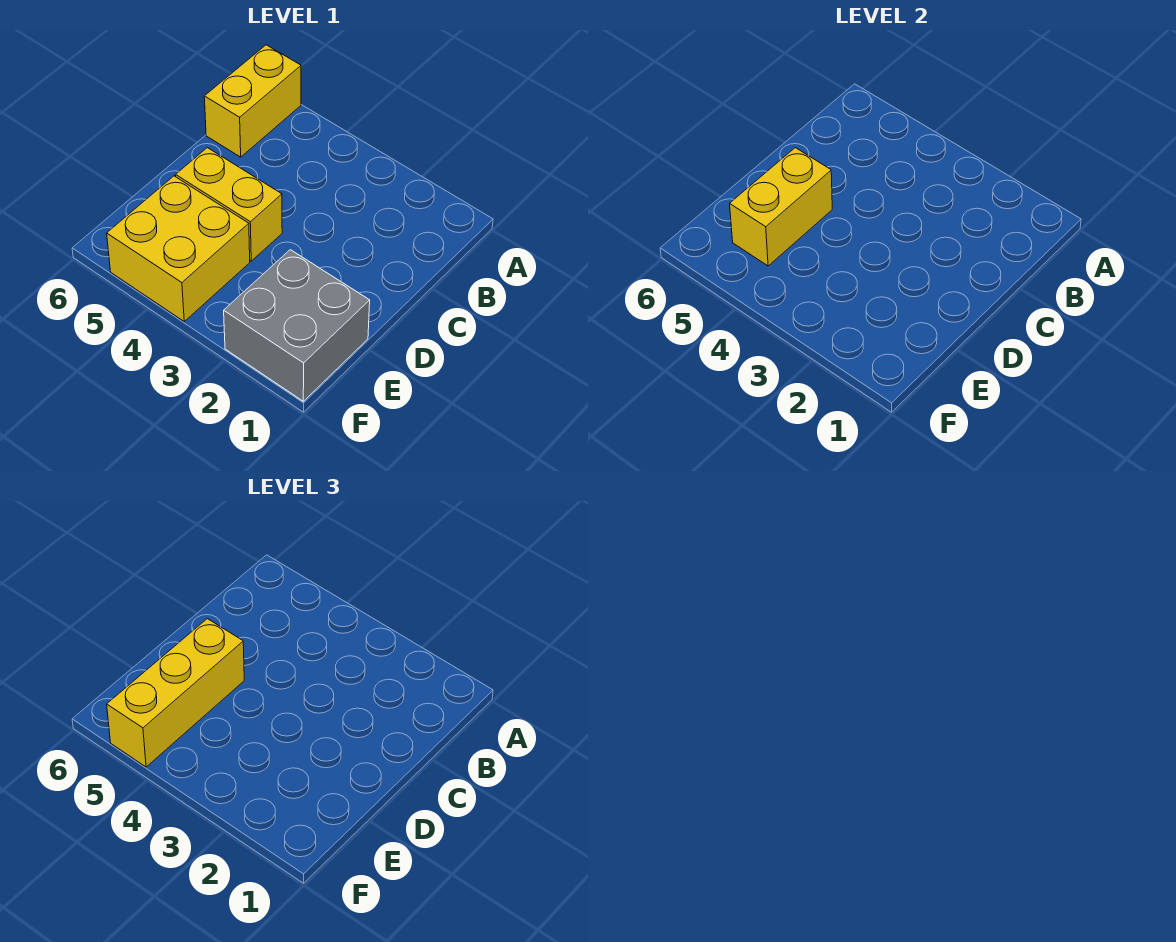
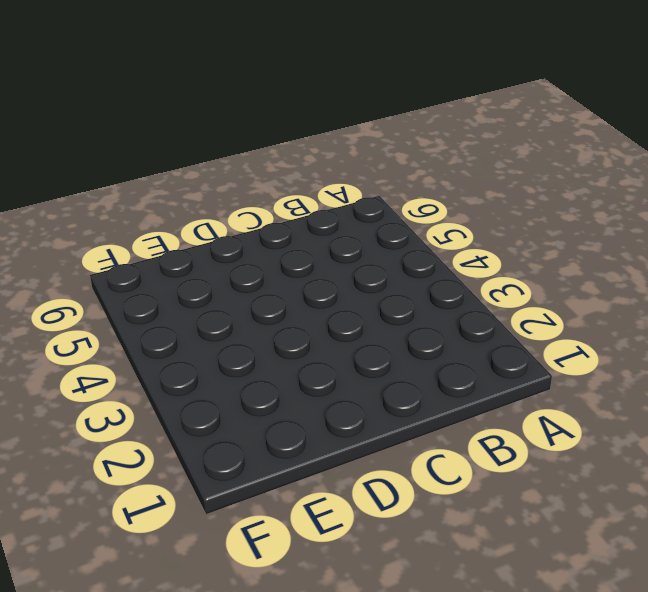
none -> yellow brick A6:B6 level 1
none -> yellow brick D4:D5 level 1

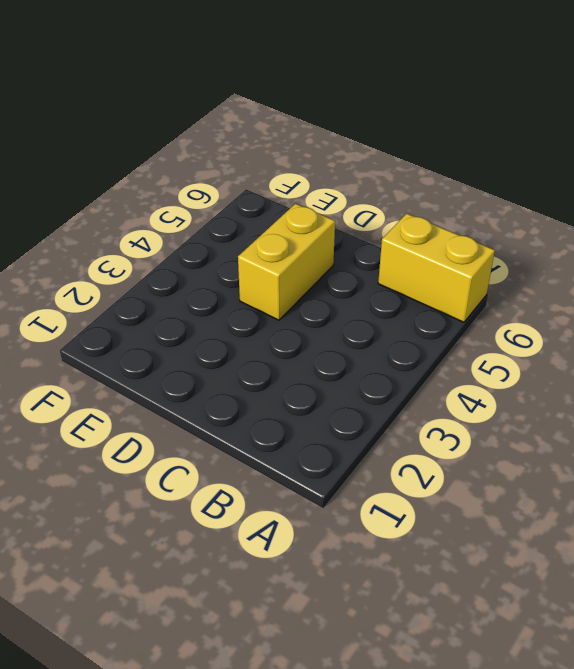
none -> grey brick E1:F2 level 1
none -> yellow brick E4:F5 level 1

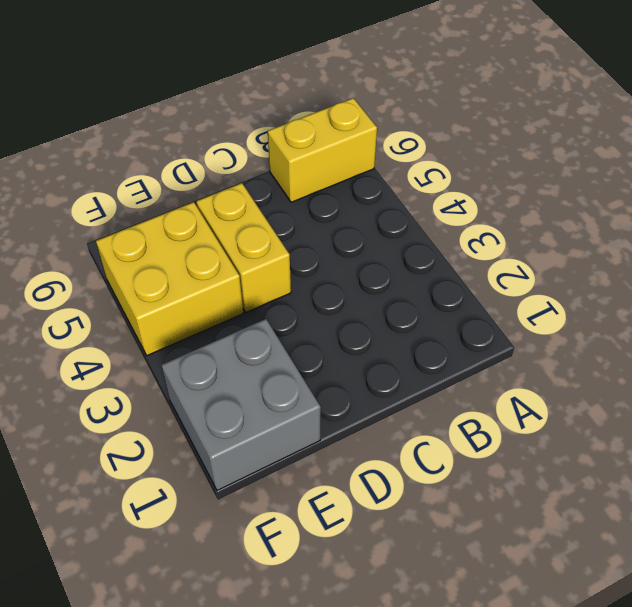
none -> yellow brick D5:E5 level 2
none -> yellow brick D5:F5 level 3

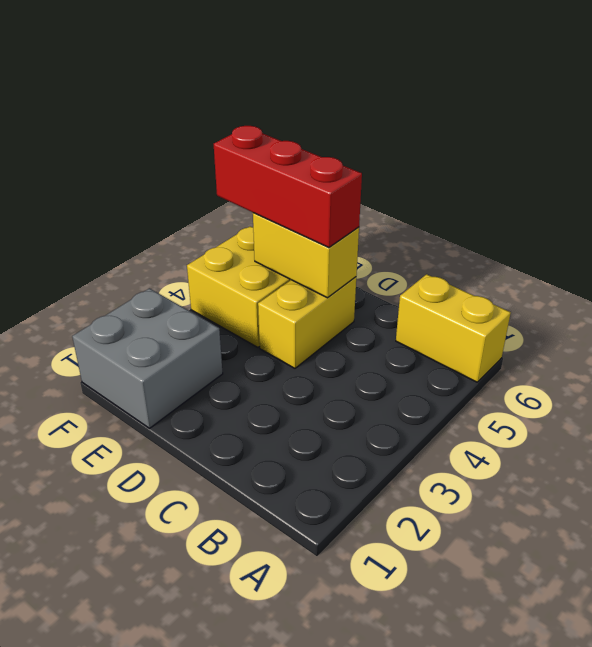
red brick D5:F5 level 3 -> yellow brick D5:F5 level 3

